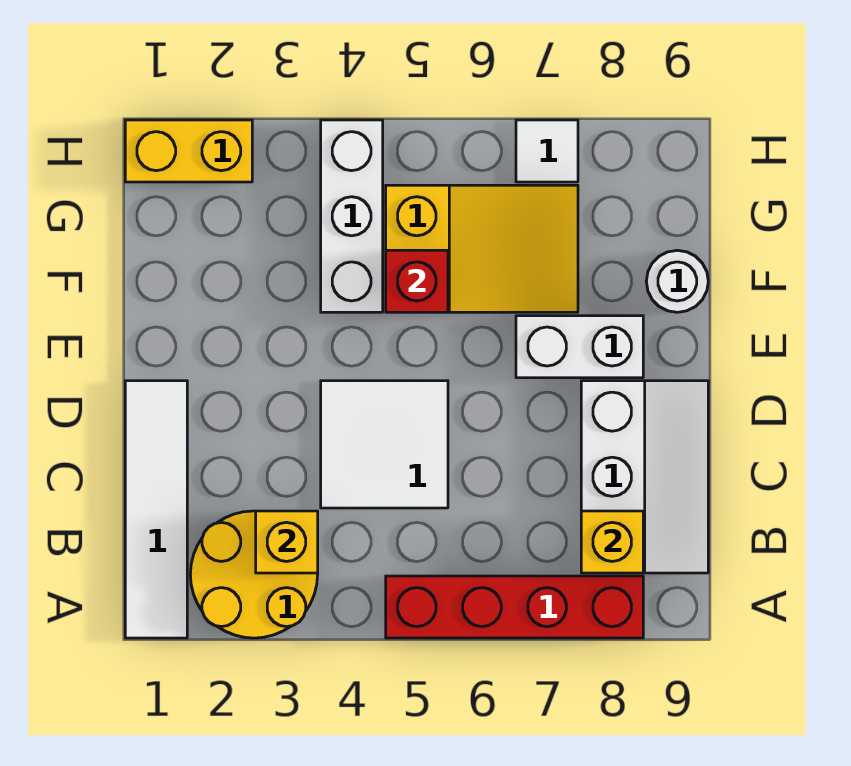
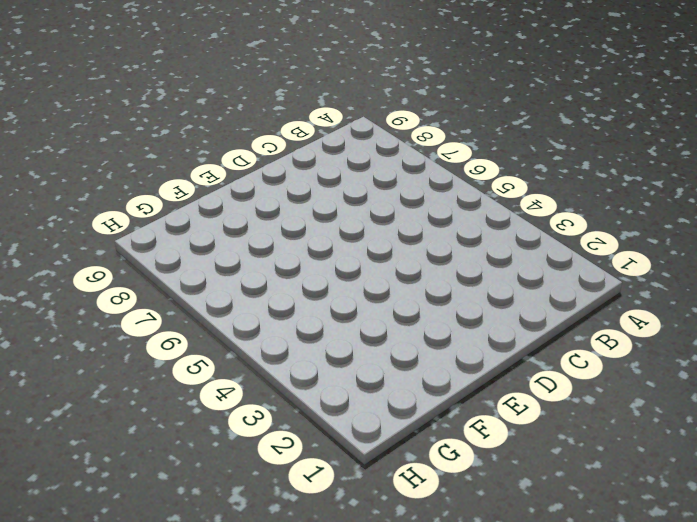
none -> white tile A1:D1 level 1
none -> yellow round brick A2:B3 level 1
none -> red brick A5:A8 level 1

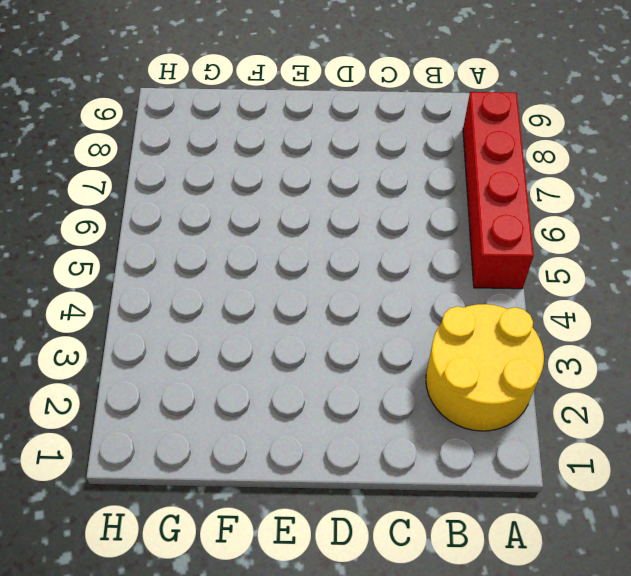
none -> white tile A1:D1 level 1
none -> white slope B8:D9 level 1 top 8
none -> white tile C4:D5 level 1

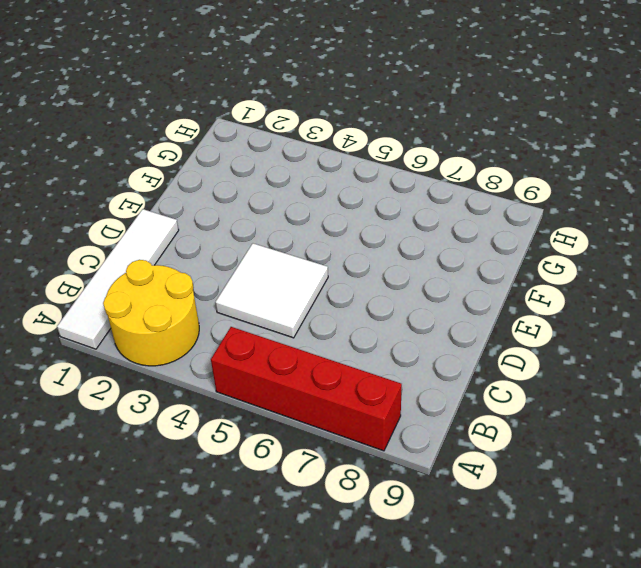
none -> white slope B8:D9 level 1 top 8
none -> white brick E7:E8 level 1
none -> white brick F4:H4 level 1

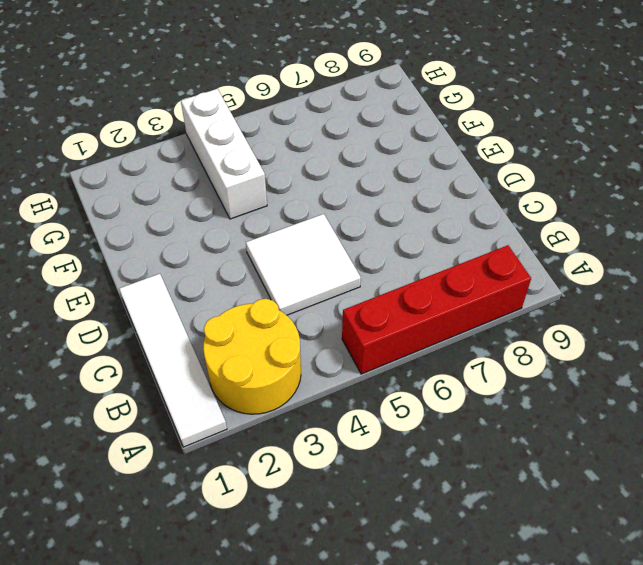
none -> white slope B8:D9 level 1 top 8
none -> white brick E7:E8 level 1
none -> yellow slope F5:G7 level 1 top 5

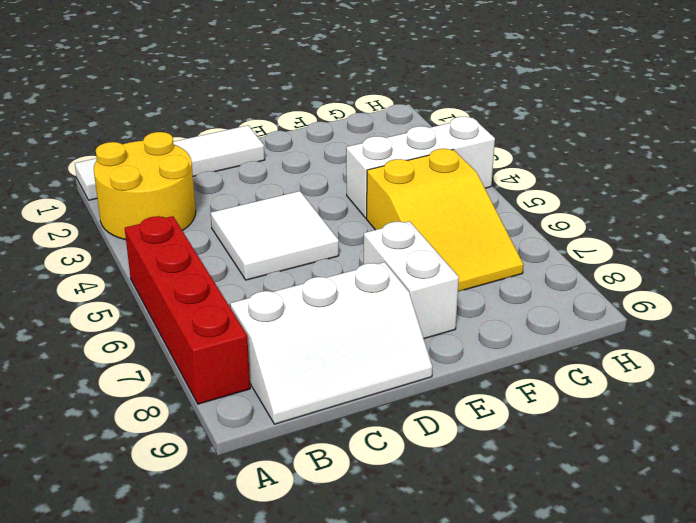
none -> white round brick F9 level 1
none -> yellow brick H1:H2 level 1
none -> white tile H7 level 1

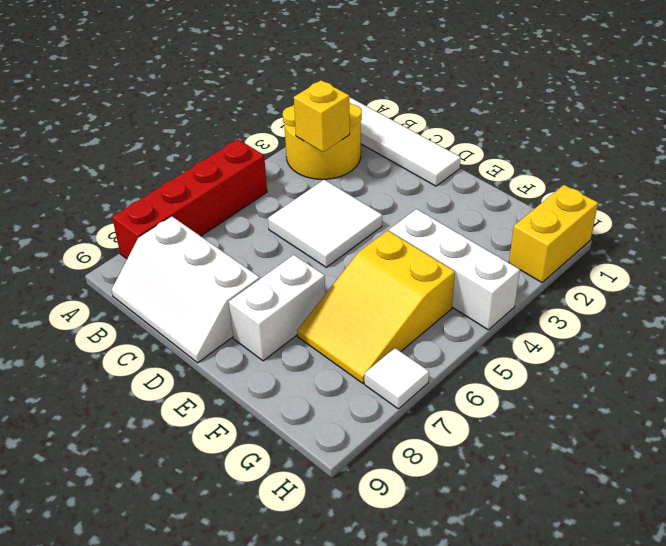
none -> white round brick F9 level 1
none -> yellow brick B8 level 2
none -> red brick F5 level 2

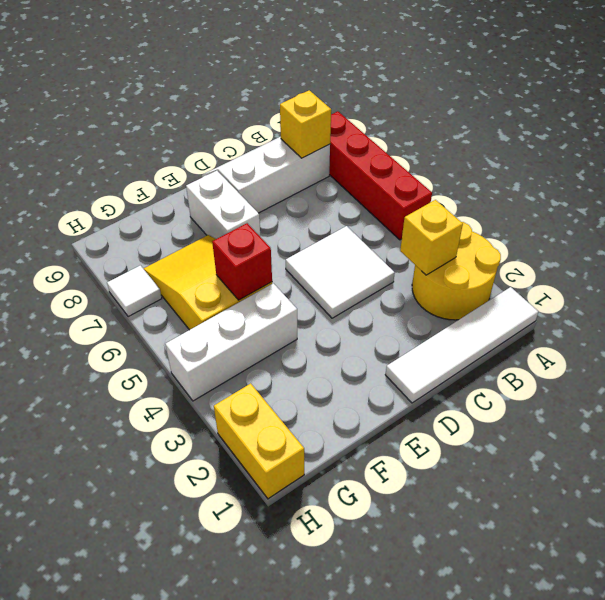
none -> white round brick F9 level 1

